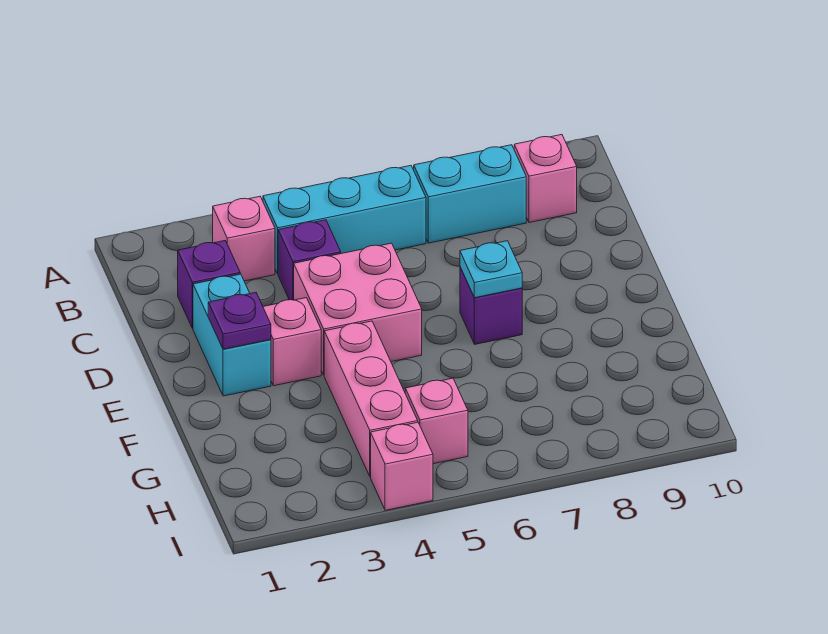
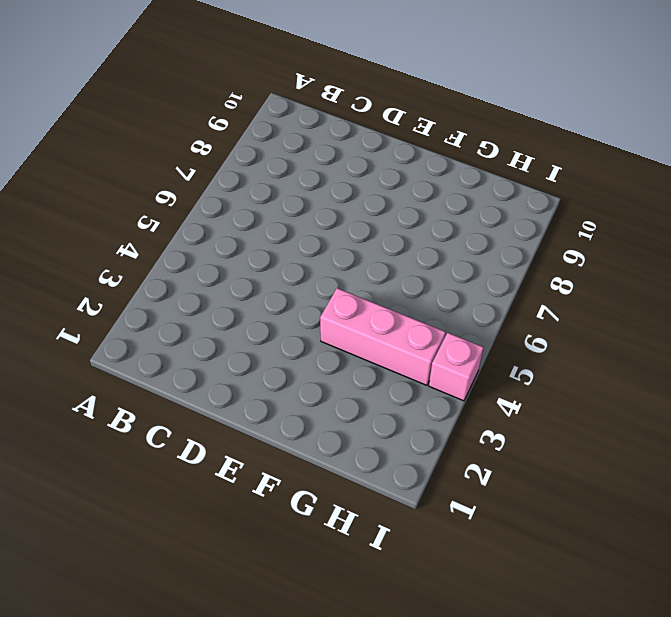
none -> pink brick B3 level 1
none -> cyan brick B4:B6 level 1
none -> cyan brick B7:B8 level 1

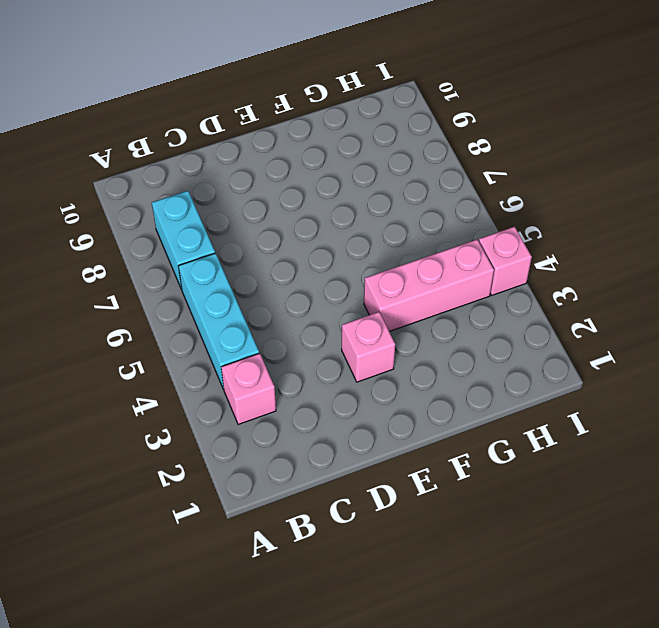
none -> pink brick B9 level 1
none -> purple brick C2 level 1
none -> purple brick C4 level 1

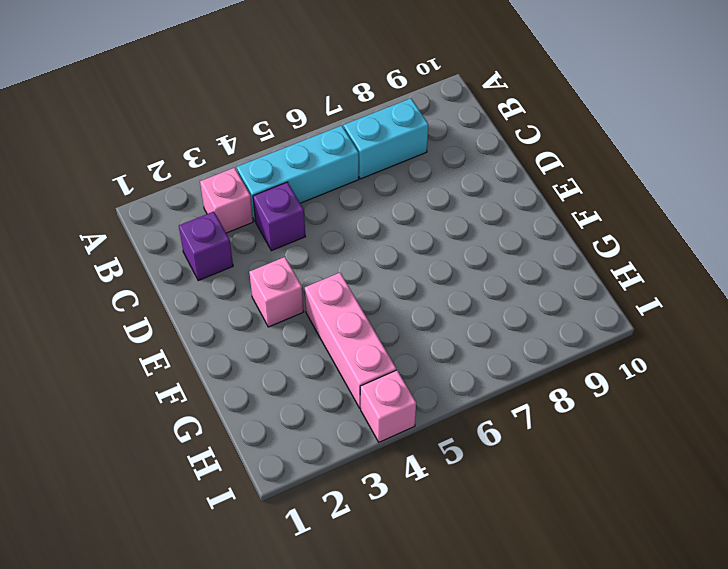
none -> pink brick B9 level 1
none -> cyan brick D2:E2 level 1
none -> pink brick D4:E5 level 1

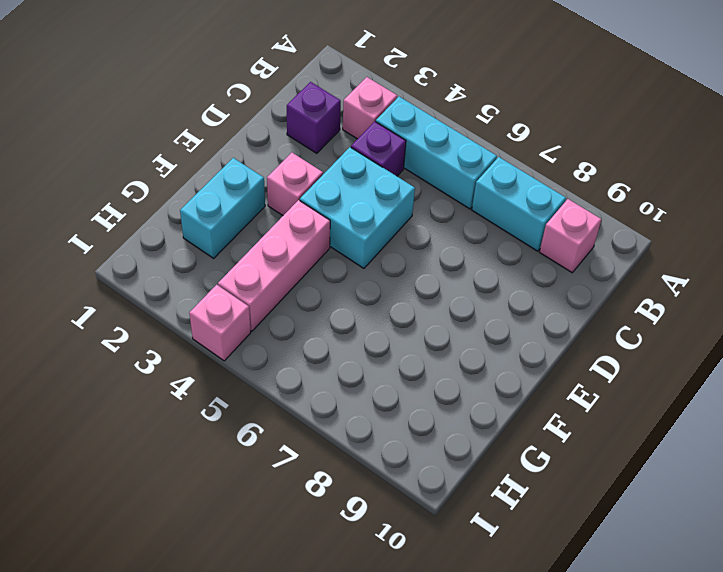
cyan brick D4:E5 level 1 -> pink brick D4:E5 level 1
cyan brick F2:G2 level 1 -> cyan brick D2:E2 level 1
none -> purple brick E7 level 1
none -> pink brick H5 level 1
none -> purple plate E2 level 2

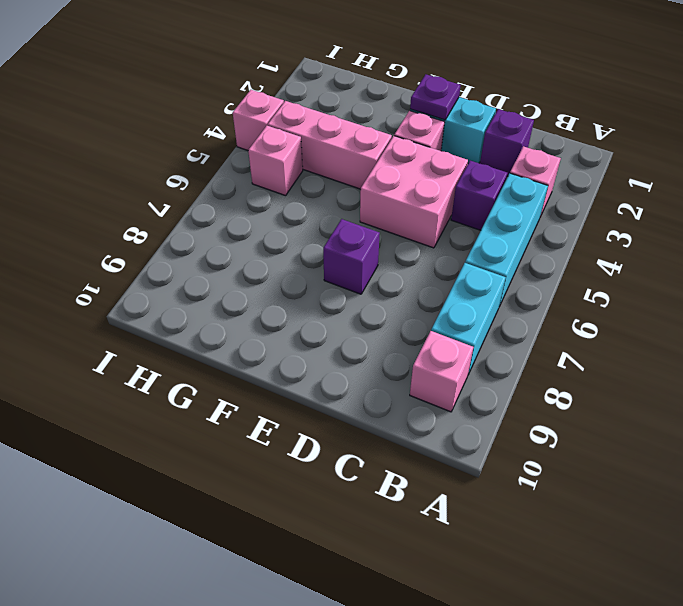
none -> cyan plate E7 level 2

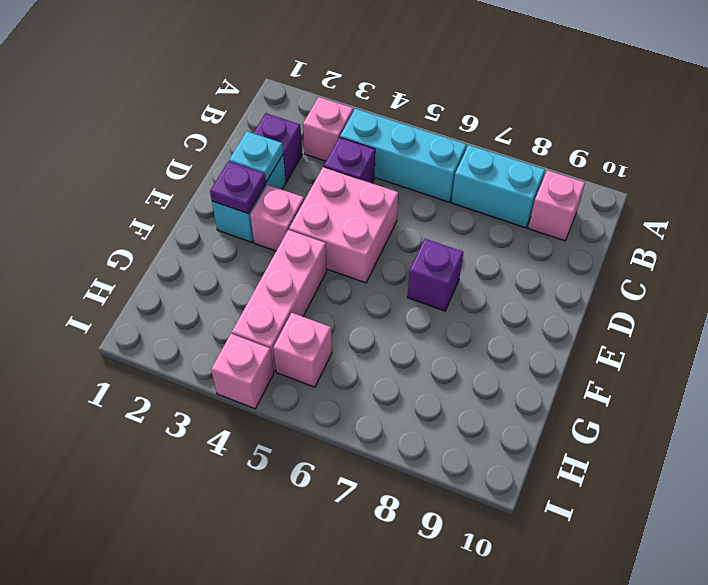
cyan plate D2 level 2 -> cyan plate E7 level 2

